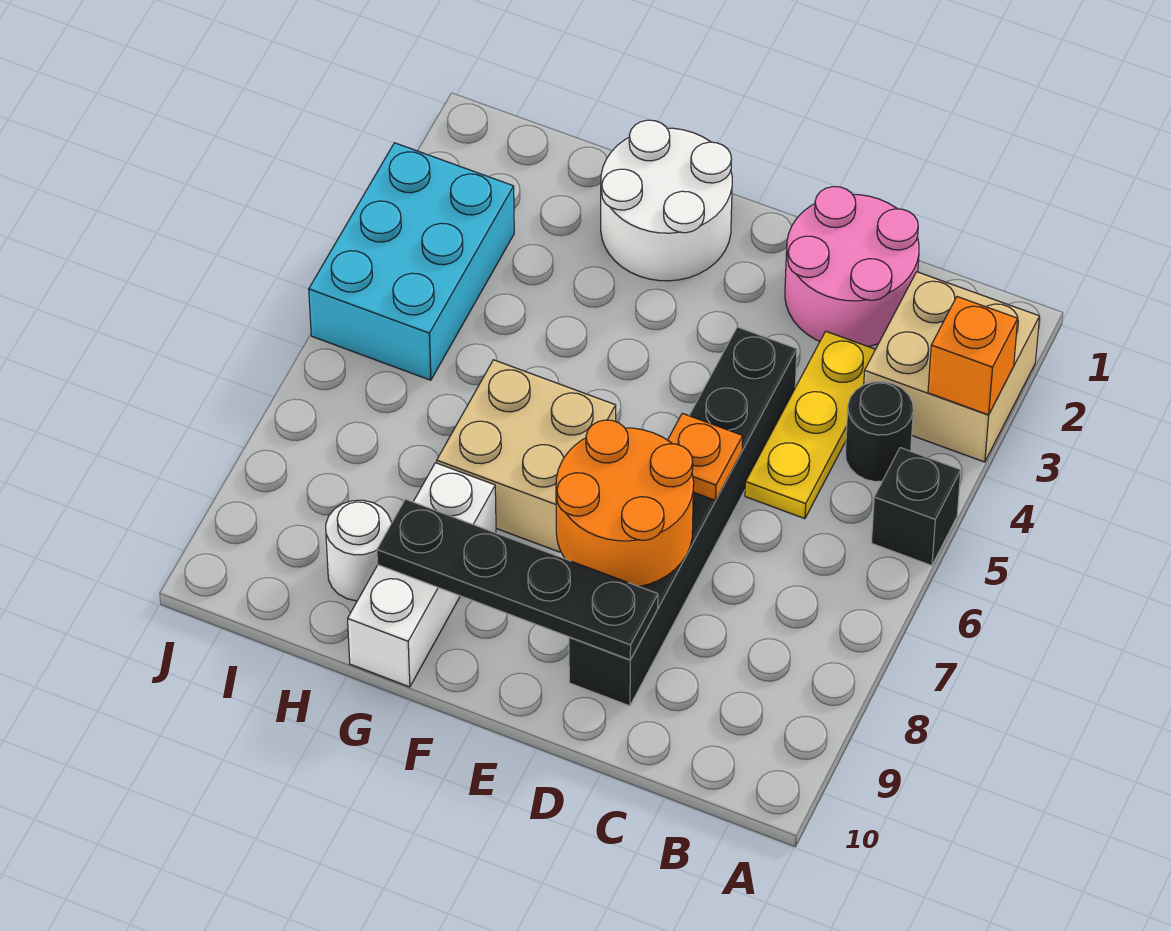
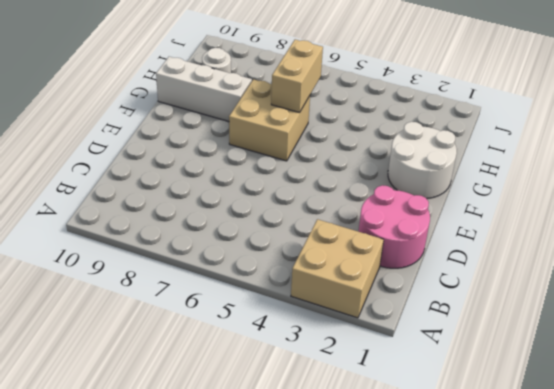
tan brick G6:H6 level 2 -> none
none -> black brick A5 level 1
none -> black round brick B4 level 1
none -> yellow plate C3:C5 level 1

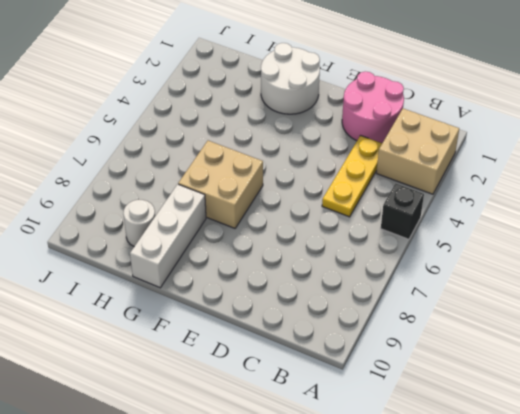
none -> black round brick B4 level 1
none -> black brick D4:D9 level 1
none -> cyan brick I3:J5 level 1

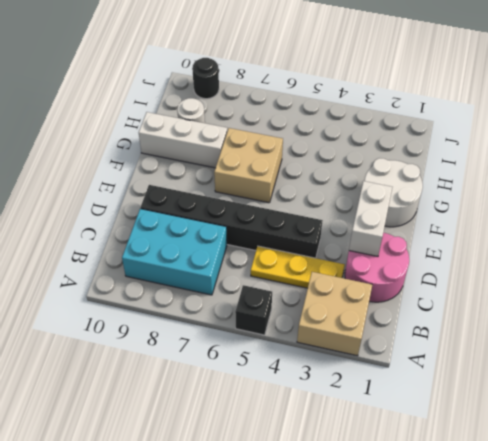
cyan brick B7:C9 level 1 -> cyan brick I3:J5 level 1
white brick D2:E2 level 2 -> none
black round brick J9 level 1 -> black round brick B4 level 1
none -> orange brick A3 level 2
none -> orange plate D6 level 2
none -> orange round brick D7:E8 level 2

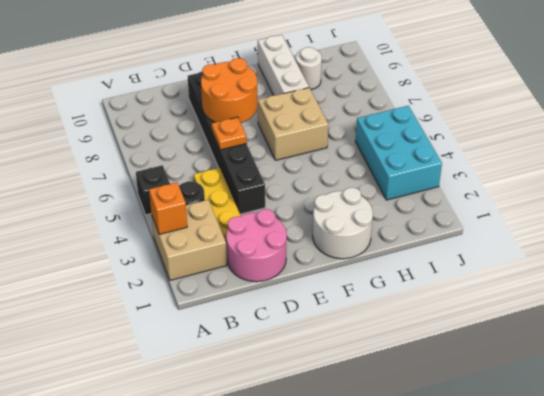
none -> black plate D9:G9 level 2

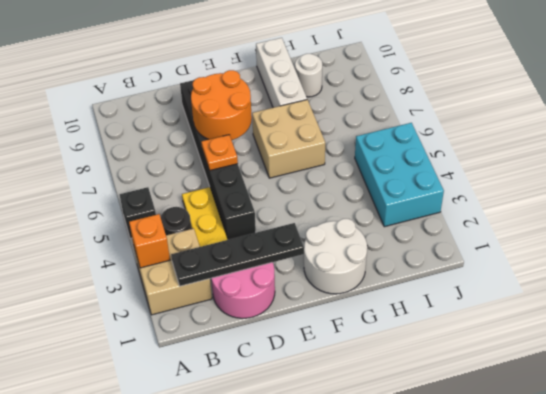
black plate B2:E2 level 2 -> black plate D9:G9 level 2

